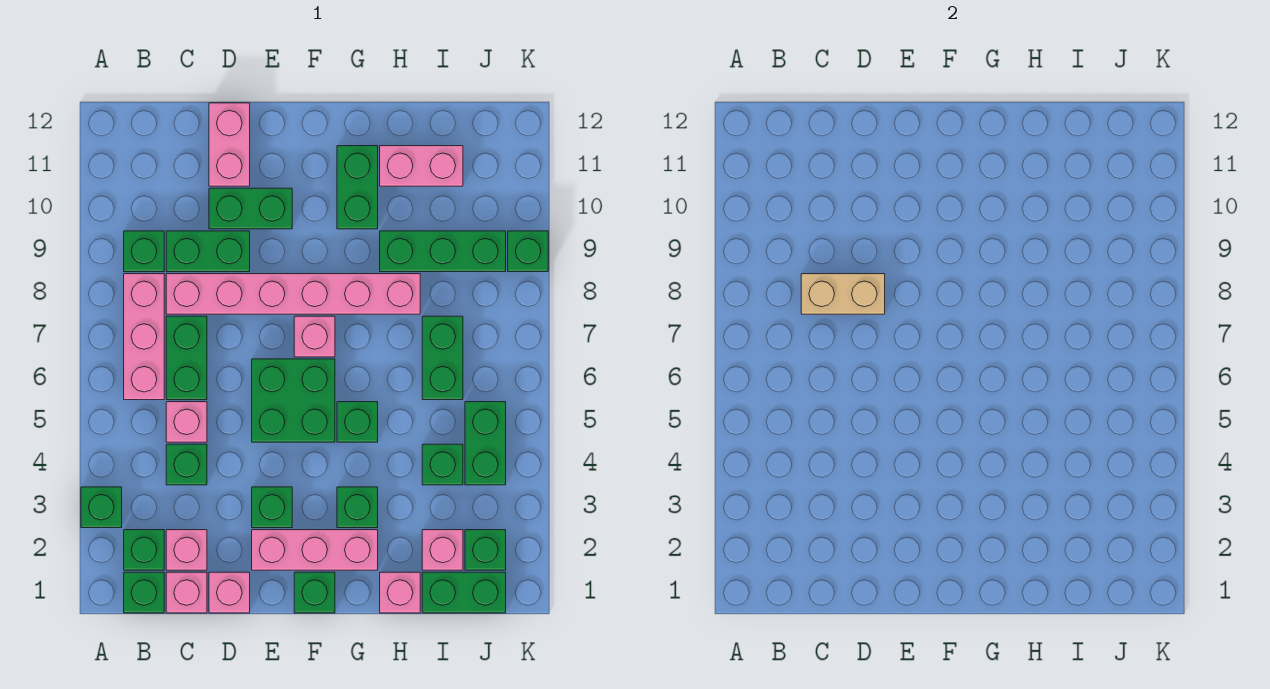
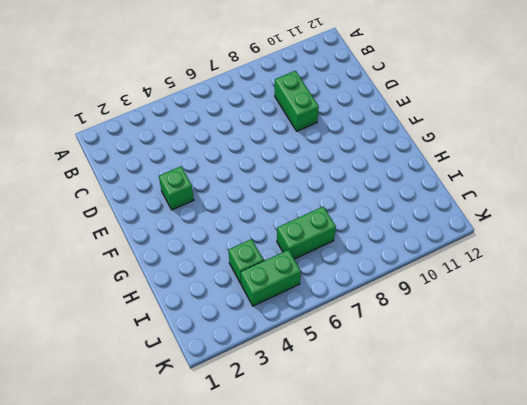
none -> green brick A3 level 1
none -> green brick B1 level 1
none -> green brick B2 level 1
none -> pink brick B6:B8 level 1

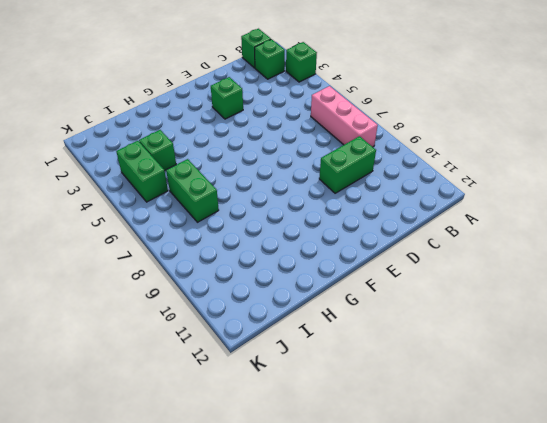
none -> green brick B9 level 1
none -> pink brick C1 level 1
none -> pink brick C2 level 1
none -> green brick C4 level 1

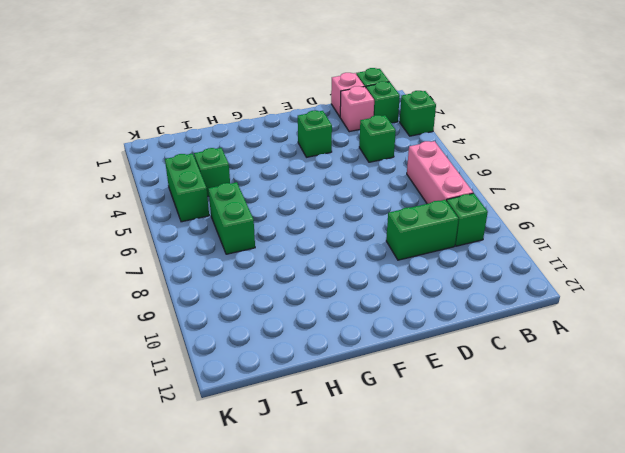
none -> pink brick C5 level 1
none -> green brick C6:C7 level 1
none -> pink brick C8:H8 level 1
none -> pink brick D1 level 1

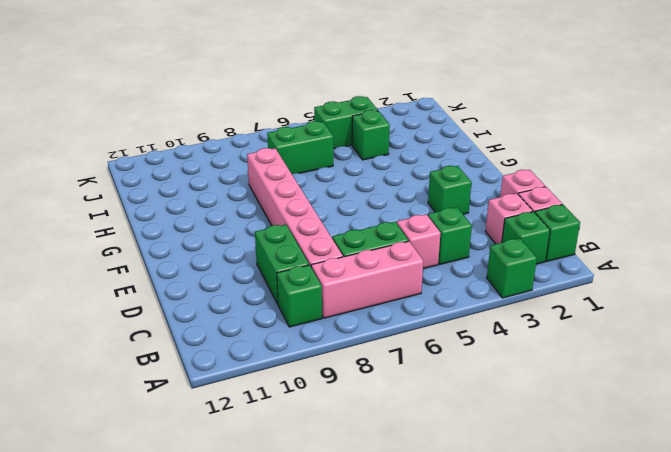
none -> green brick D10:E10 level 1
none -> pink brick D11:D12 level 1
none -> pink brick E2:G2 level 1
none -> green brick E5:F6 level 1

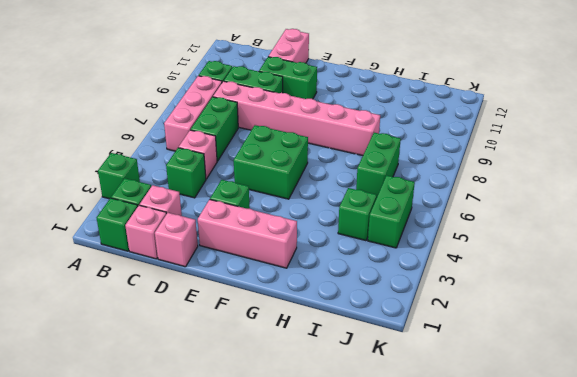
none -> green brick F1 level 1
none -> pink brick F7 level 1
none -> green brick G3 level 1
none -> green brick G5 level 1

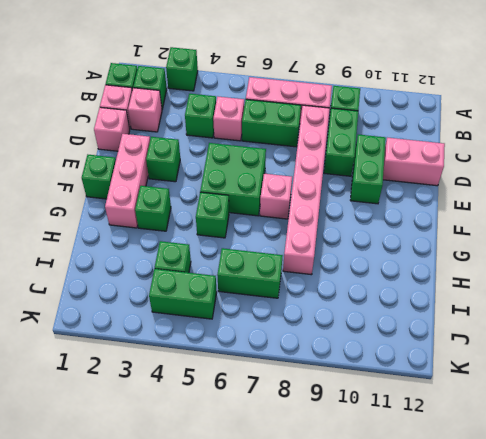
none -> green brick G10:G11 level 1
none -> pink brick H1 level 1
none -> green brick H9:J9 level 1
none -> pink brick H11:I11 level 1

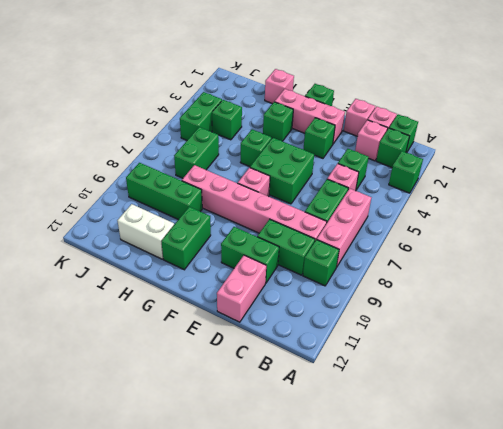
white brick H11:I11 level 1 -> pink brick H11:I11 level 1
none -> green brick I1:J1 level 1
none -> pink brick I2 level 1
none -> green brick J2 level 1
none -> green brick K9 level 1

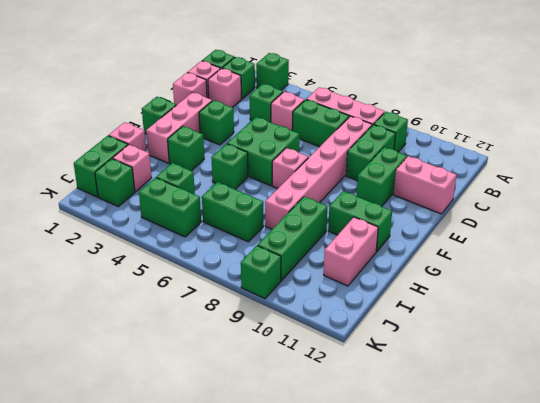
none -> tan brick C8:D8 level 2

